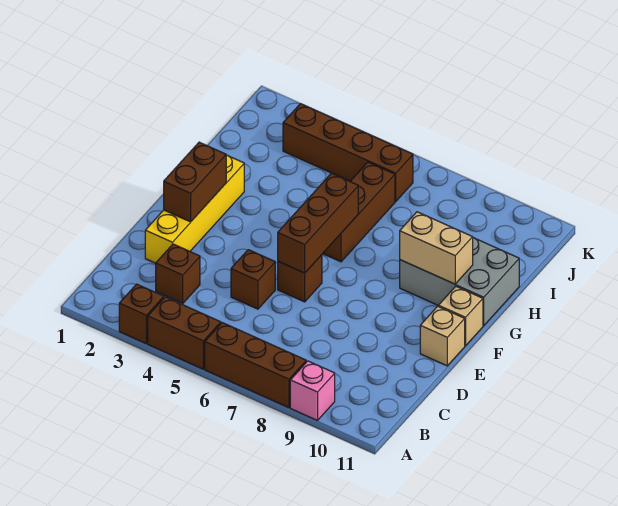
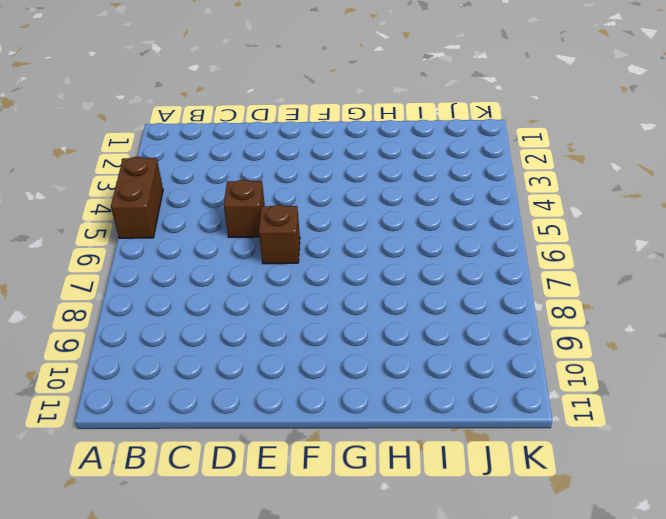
none -> brown brick A3 level 1
none -> brown brick A6:A8 level 1
none -> pink brick A9 level 1

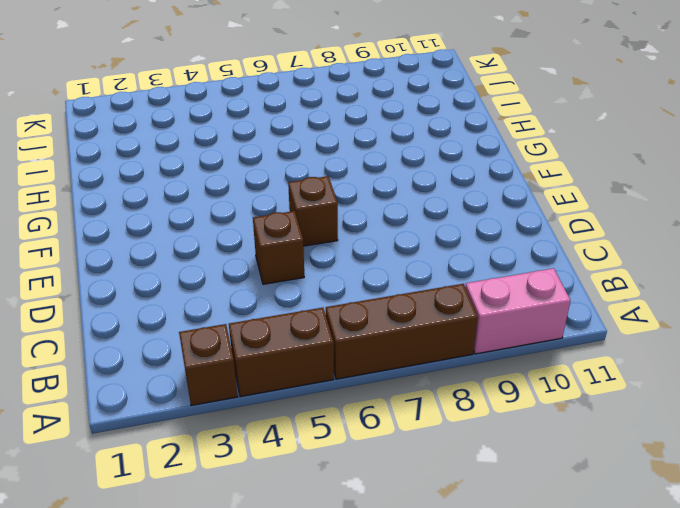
pink brick A9:A10 level 1 -> pink brick A9 level 1
none -> brown brick C3 level 1
none -> yellow brick D2:G2 level 1
none -> tan brick E11 level 1

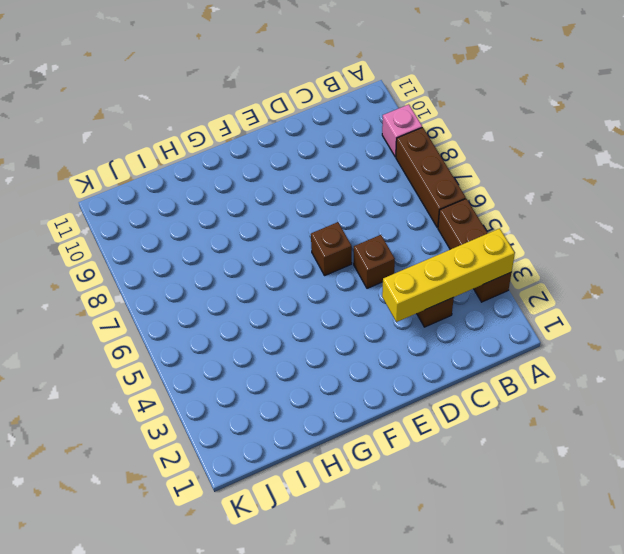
yellow brick A3:D3 level 2 -> yellow brick D2:G2 level 1
none -> tan brick E11 level 1
none -> tan brick F11 level 1
none -> brown brick G6:I6 level 1

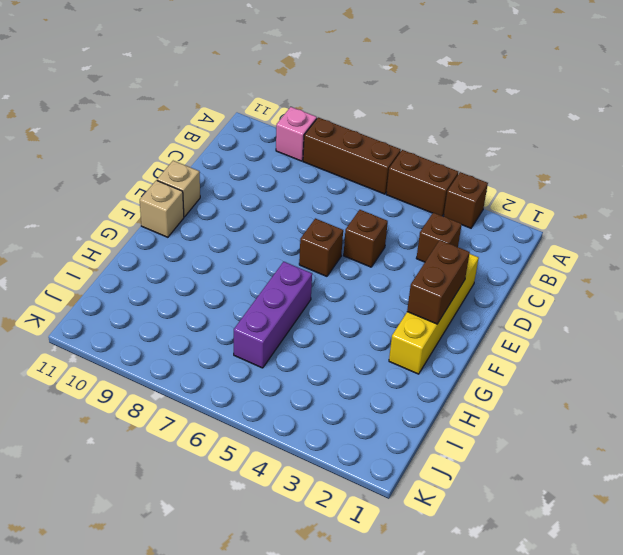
purple brick G6:I6 level 1 -> brown brick G6:I6 level 1
none -> grey brick G9:H11 level 1
none -> brown brick J3:J6 level 1
none -> brown brick E6:G6 level 2

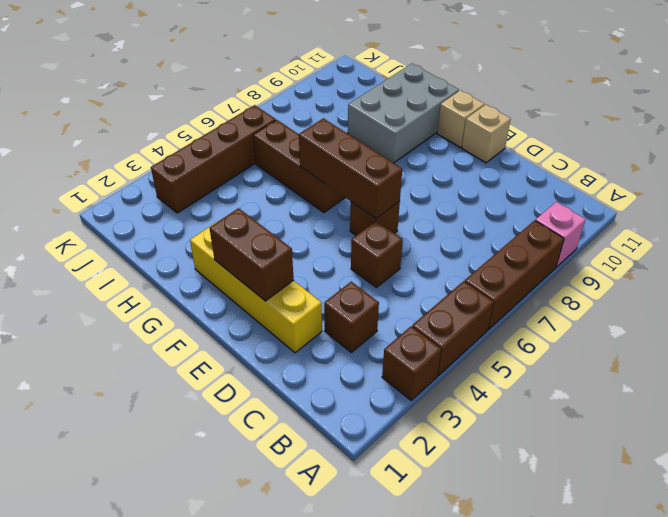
none -> tan brick G9:G10 level 2

